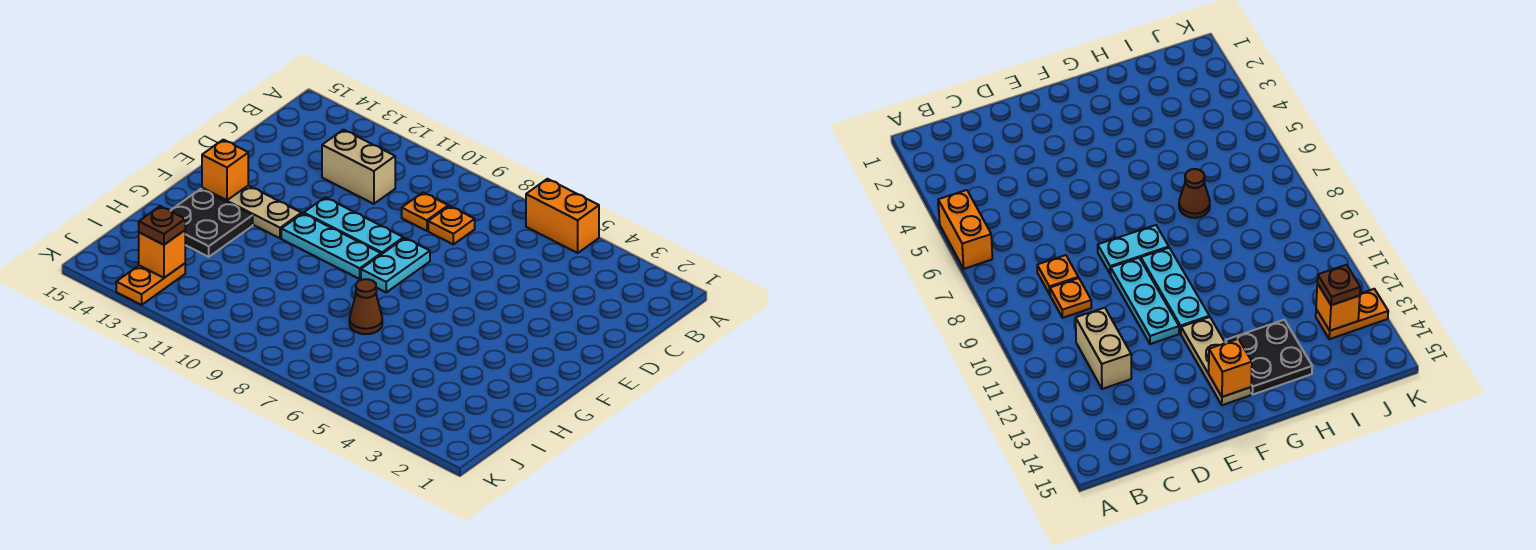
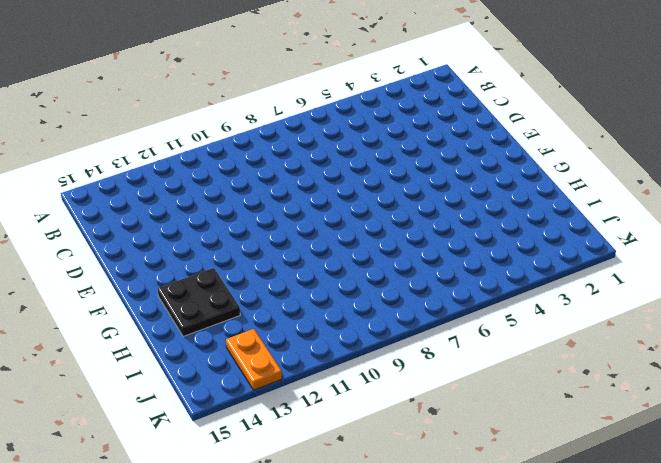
none -> orange brick A5:A6 level 1
none -> orange plate C8 level 1
none -> orange plate C9 level 1

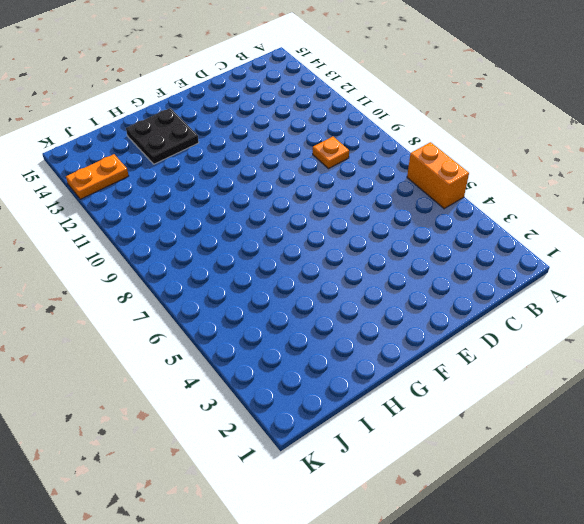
none -> orange plate C8 level 1
none -> tan brick C11:C12 level 1
none -> cyan plate E8:F8 level 1

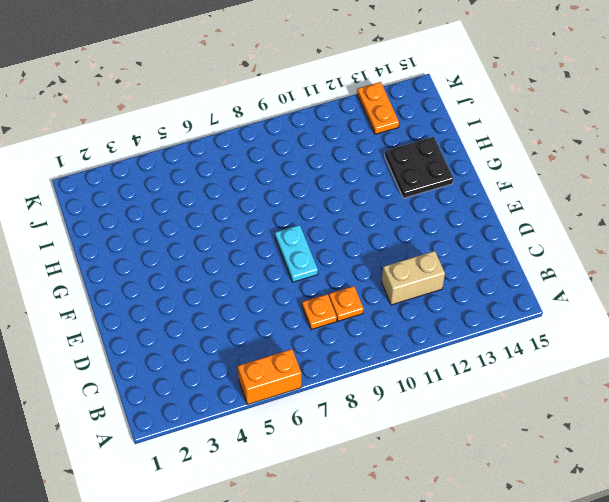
none -> cyan plate E9:E11 level 1
none -> cyan plate F9:F11 level 1
none -> tan plate F12:F14 level 1

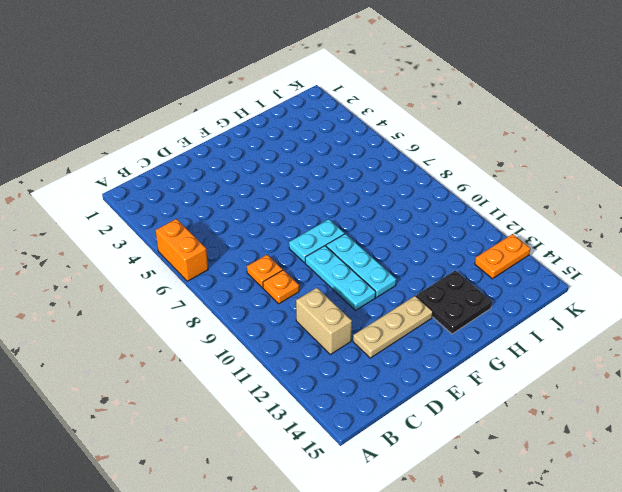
tan plate D13:F13 level 1 -> tan plate F12:F14 level 1
none -> brown cone H7 level 1
none -> orange brick F14 level 2
none -> orange brick J13 level 2

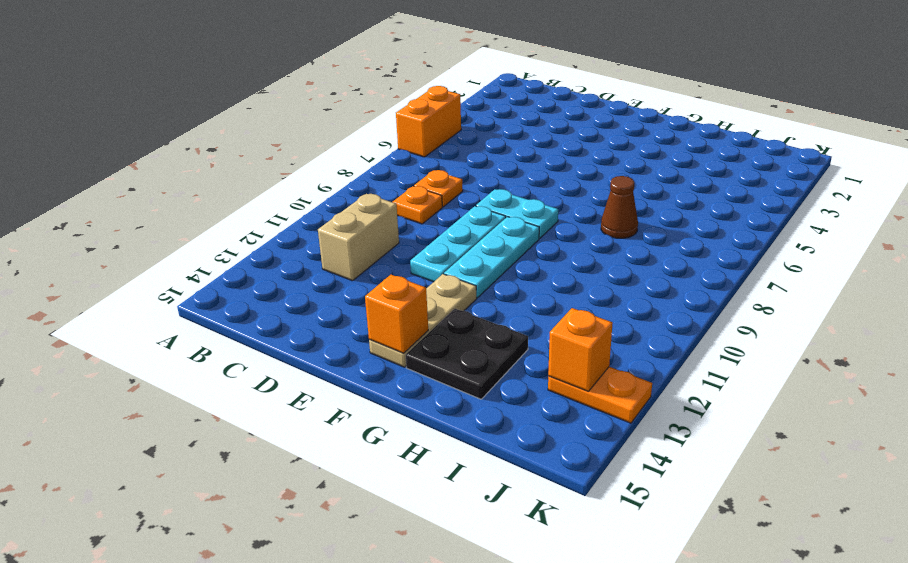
none -> brown plate J13 level 3

